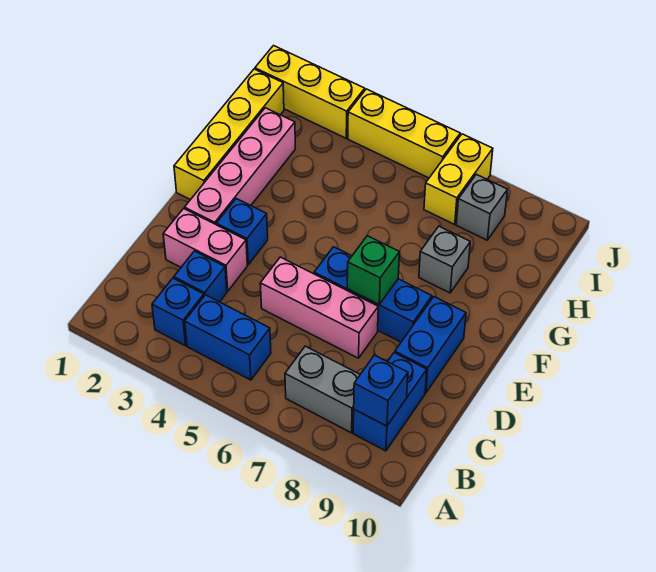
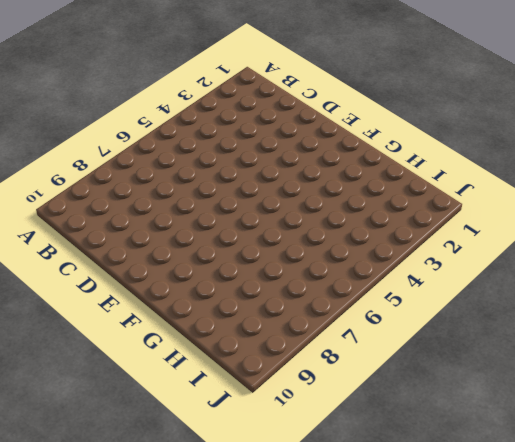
none -> blue brick B3 level 1
none -> blue brick B4:B5 level 1
none -> grey brick B7:B8 level 1

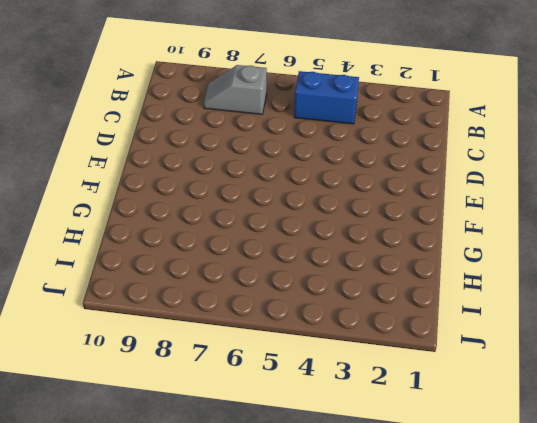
grey slope B7:B8 level 1 top 7 -> grey brick B7:B8 level 1
none -> blue brick B3 level 1
none -> blue brick B9:C9 level 1
none -> blue brick C3 level 1

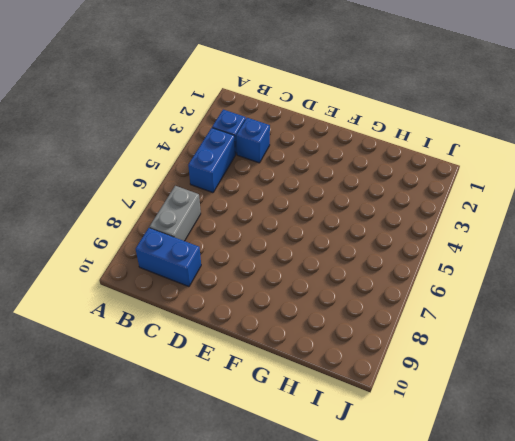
none -> pink brick D2:D3 level 1
none -> pink brick D5:D7 level 1
none -> blue brick D9:E9 level 1

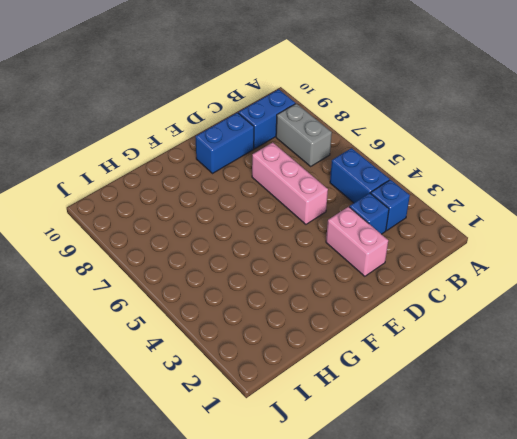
none -> pink brick E2:H2 level 1
none -> blue brick E3 level 1
none -> blue brick E6:E8 level 1

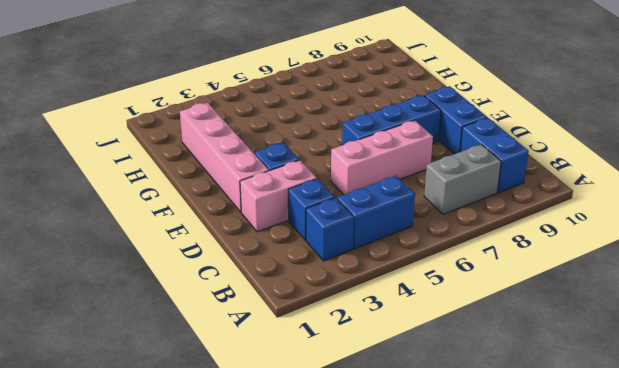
none -> yellow brick F1:I1 level 1
none -> grey brick G8 level 1
none -> yellow brick I7:J7 level 1

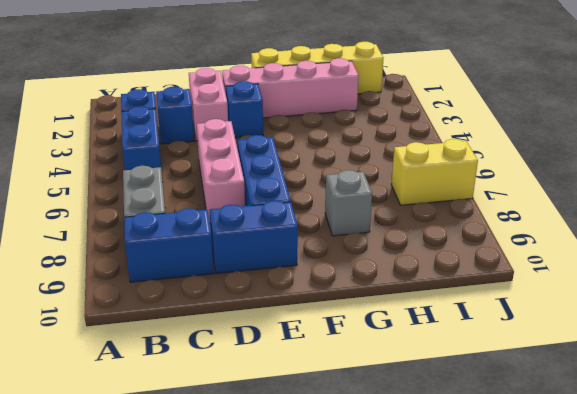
none -> grey brick I8 level 1
none -> yellow brick J1:J3 level 1
none -> yellow brick J4:J6 level 1

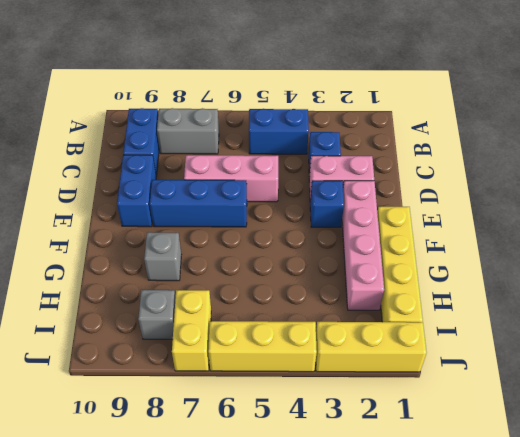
none -> blue brick B3 level 1
none -> blue brick B9 level 2
none -> green brick E7 level 2

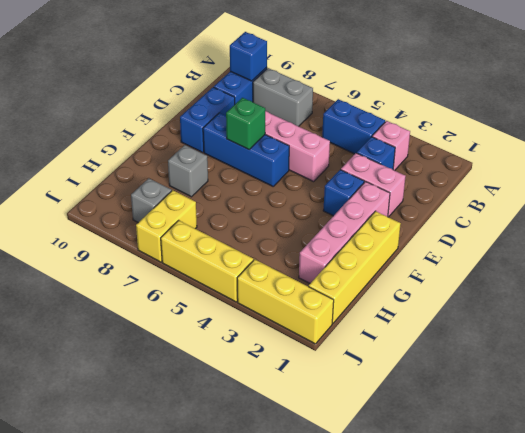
pink brick B3 level 1 -> blue brick B3 level 1

